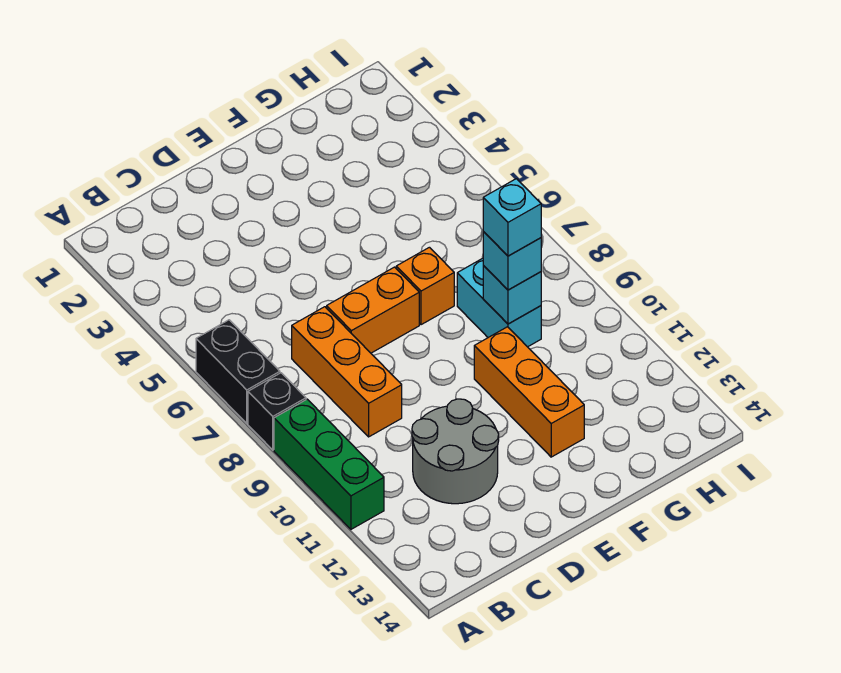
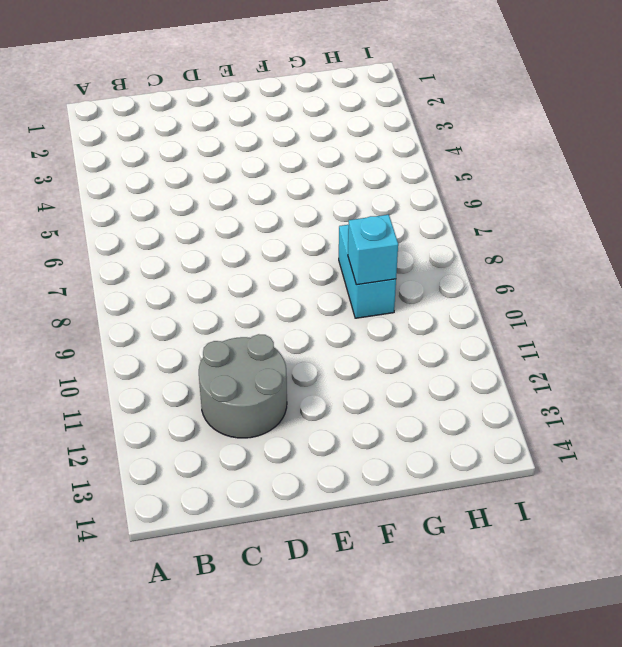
none -> black brick A6:A7 level 1
none -> black brick A8 level 1
none -> green brick A9:A11 level 1

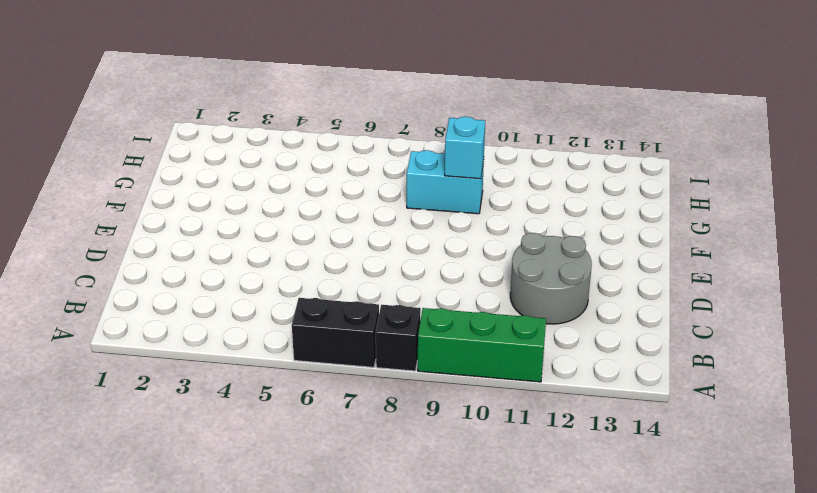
none -> orange brick C7:C9 level 1
none -> orange brick D7:E7 level 1
none -> orange brick F7 level 1

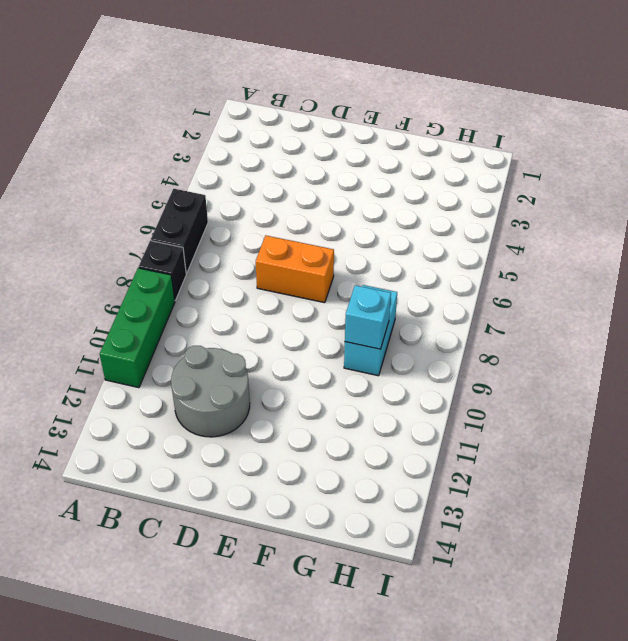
none -> orange brick C7:C9 level 1
none -> orange brick F7 level 1
none -> orange brick F10:F12 level 1

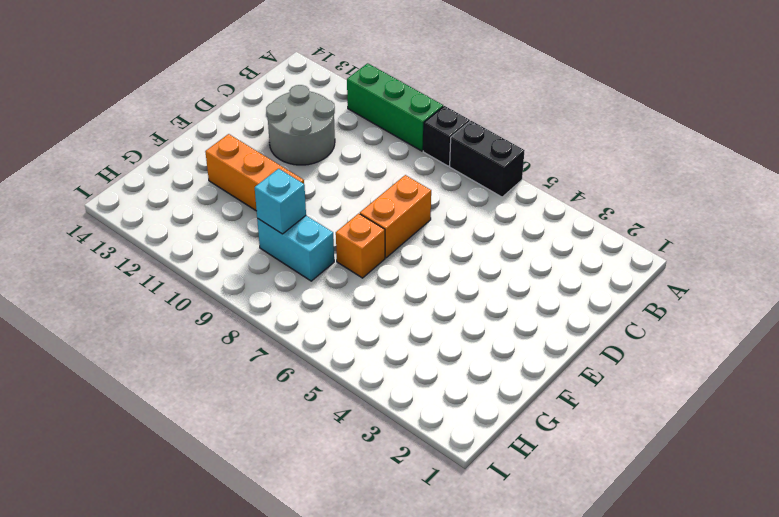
none -> orange brick C7:C9 level 1
none -> cyan brick G9 level 3
none -> cyan brick G9 level 4

